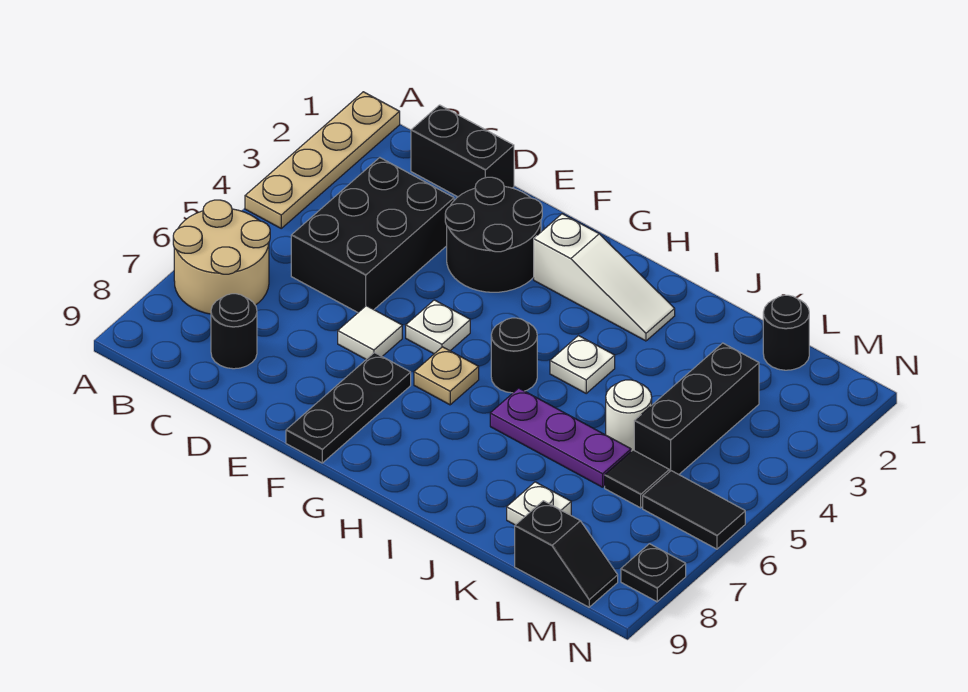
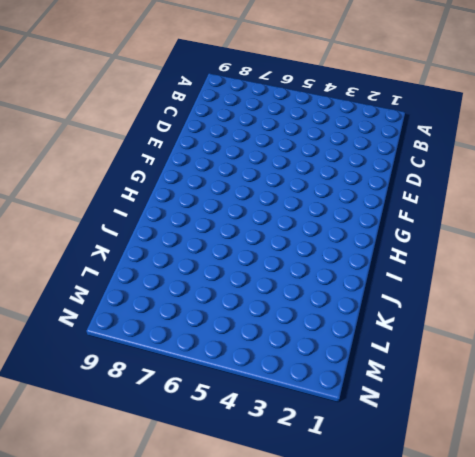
none -> tan plate A1:A4 level 1
none -> tan round brick A6:B7 level 1
none -> black brick C1:D1 level 1

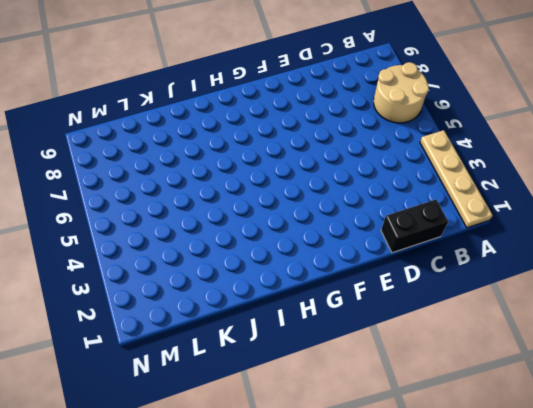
none -> black brick C3:D5 level 1
none -> black round brick C8 level 1
none -> black round brick E2:F3 level 1

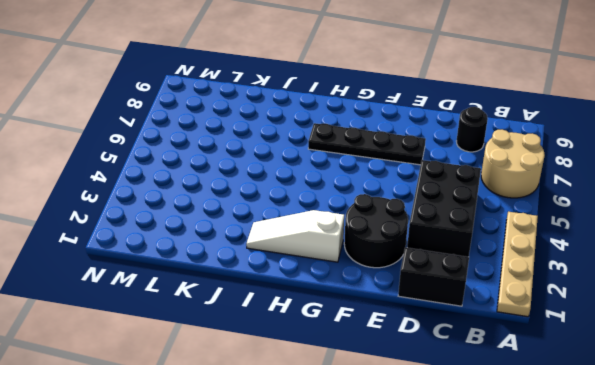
black plate E7:H7 level 1 -> black plate F7:F9 level 1
none -> white tile E6 level 1
none -> white plate F5 level 1
none -> tan plate G6 level 1

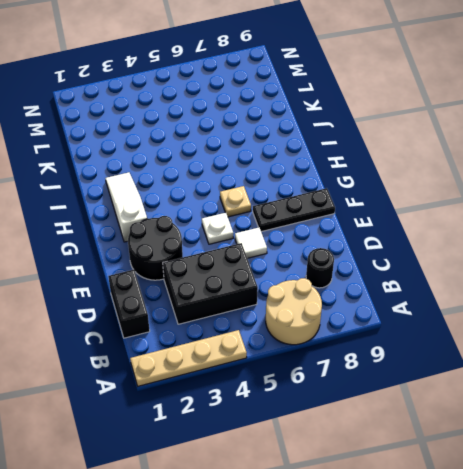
none -> black round brick H5 level 1
none -> white plate I4 level 1
none -> purple plate I6:K6 level 1

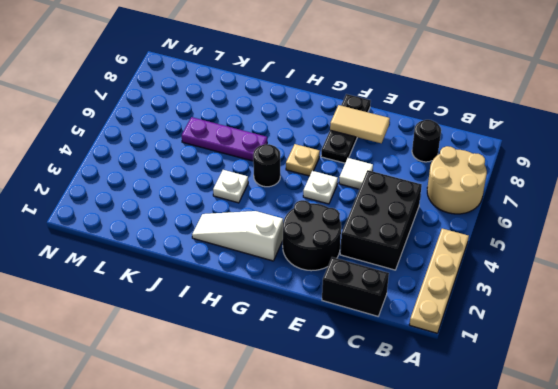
tan tile E8:F8 level 2 -> none
none -> white round brick K5 level 1
none -> white plate K8 level 1
none -> black round brick L1 level 1

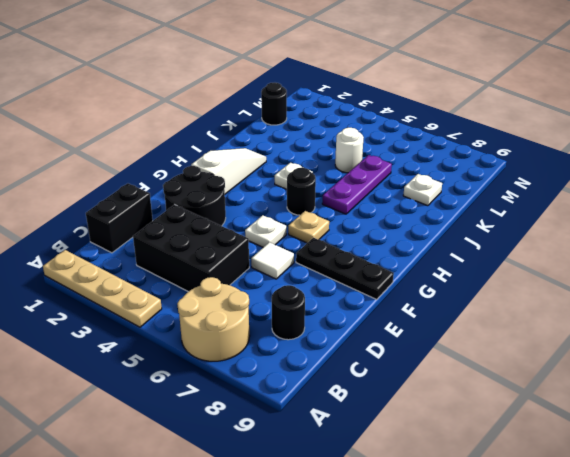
none -> black brick L3:L5 level 1
none -> black tile L6 level 1
none -> black slope L9:M9 level 1 top L

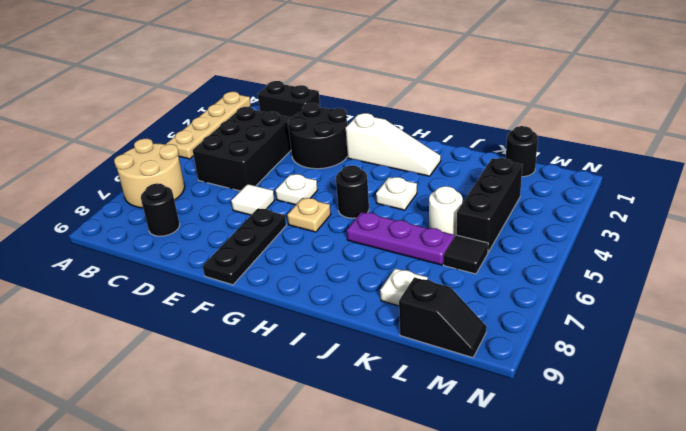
none -> black tile M6:N6 level 1
none -> black plate N8 level 1

